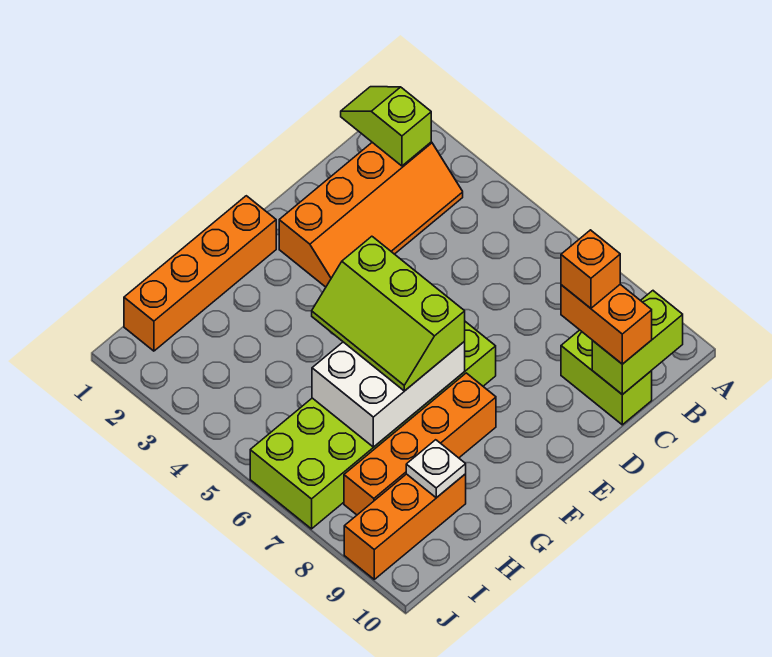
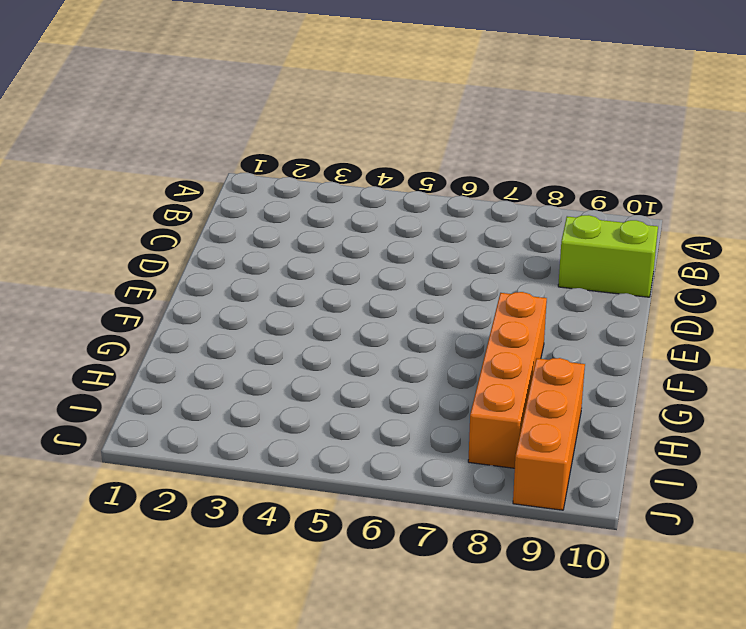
none -> orange slope B2:E3 level 1 top 2
none -> lime brick E6:J7 level 1
none -> orange brick F1:I1 level 1

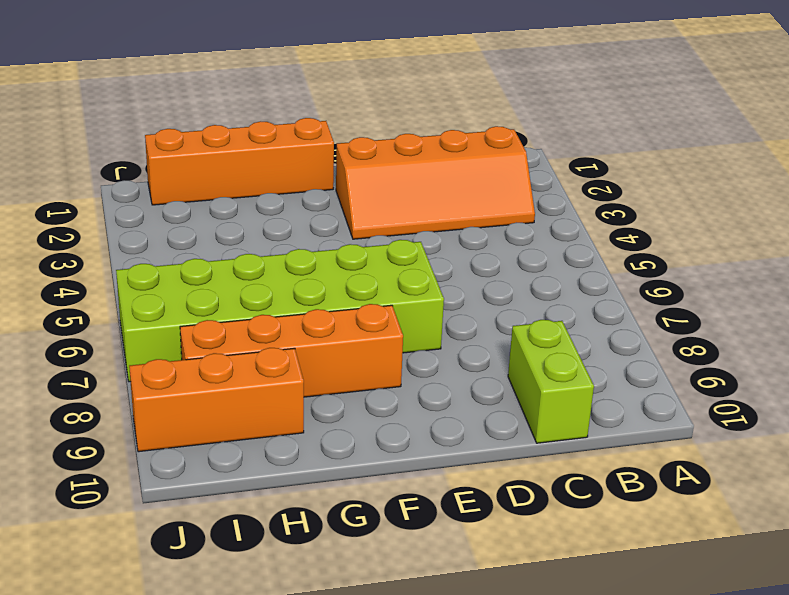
none -> lime slope B1:B2 level 2 top 2
none -> lime brick B10:C10 level 2
none -> white brick F6:H7 level 2

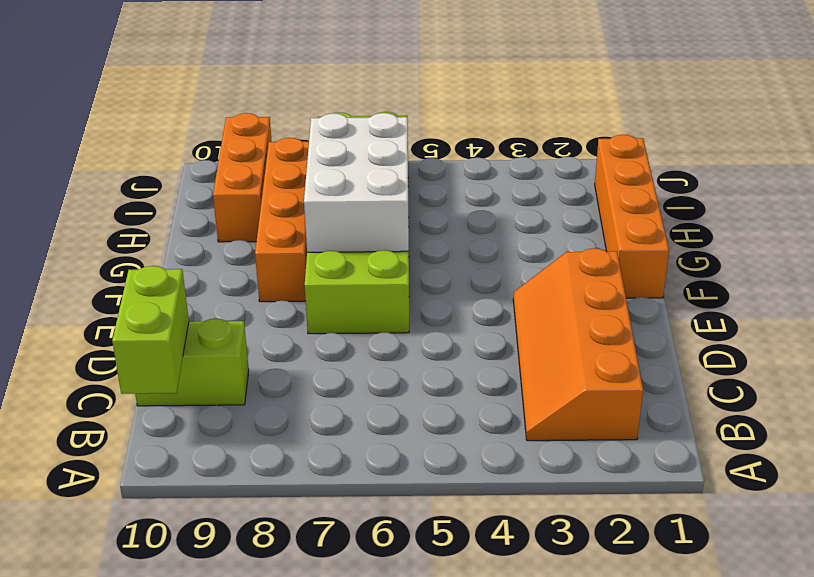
none -> lime slope B1:B2 level 2 top 2
none -> white plate H9 level 2
none -> orange brick C9:C10 level 3

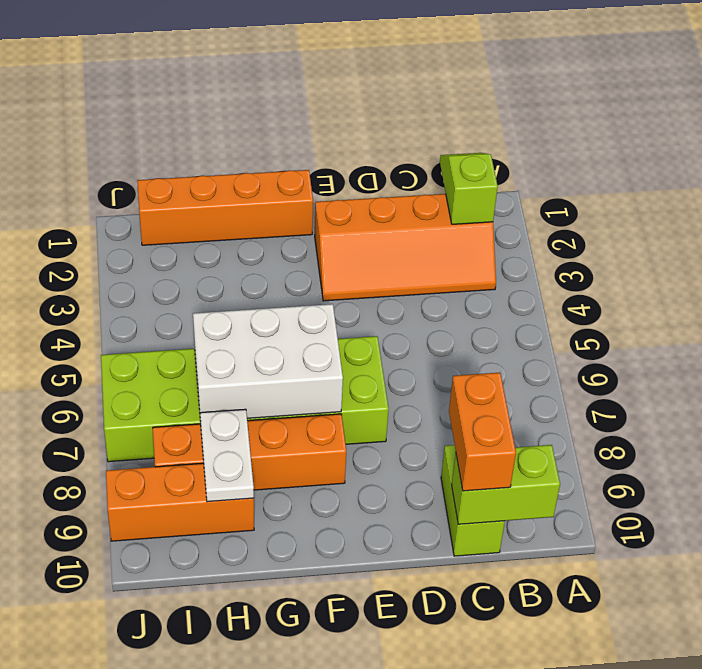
white plate H8:H9 level 2 -> white plate H9 level 2
none -> lime slope F5:G7 level 3 top F
none -> orange brick C9 level 4

